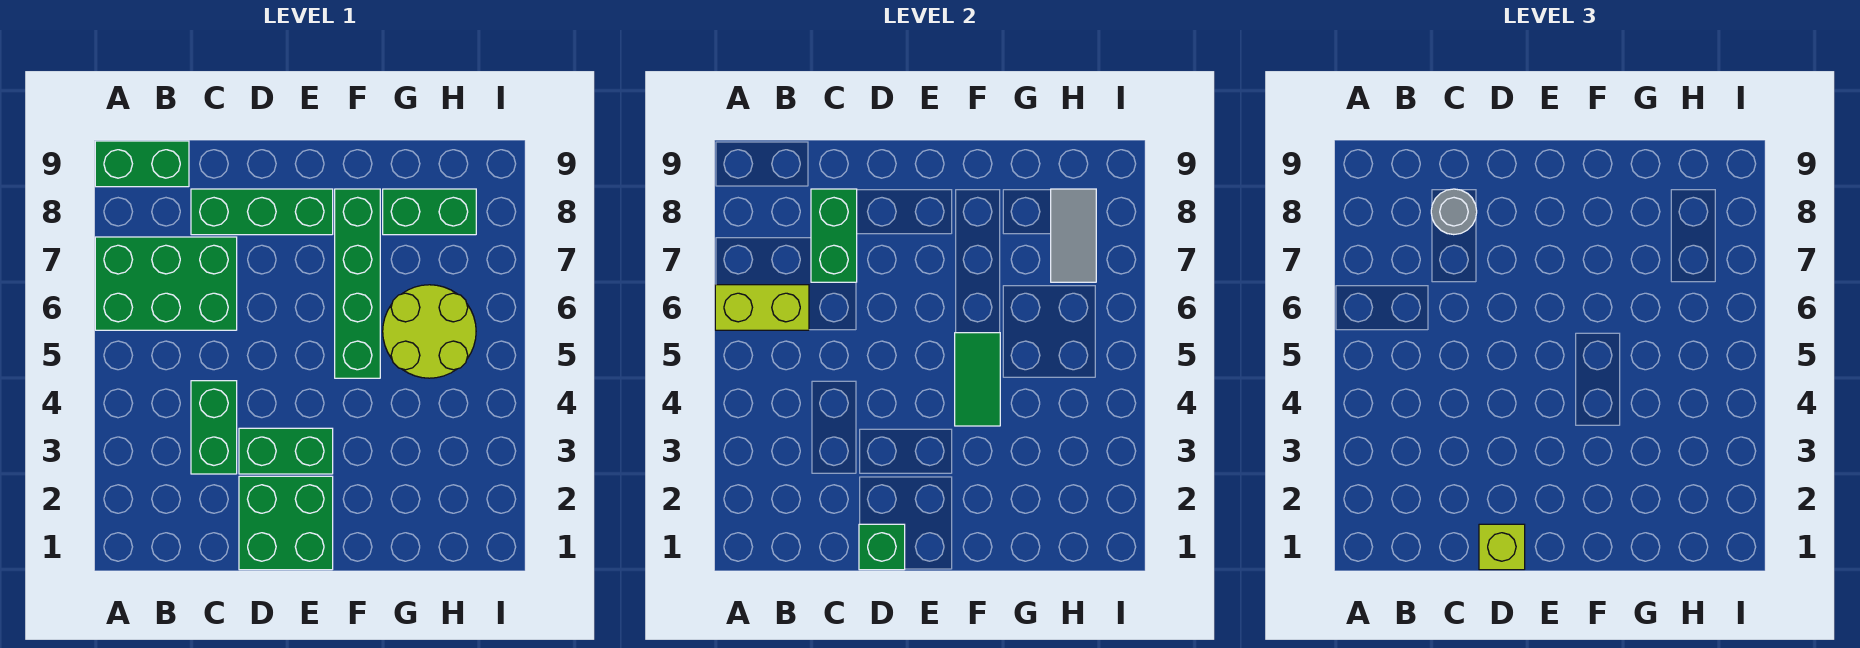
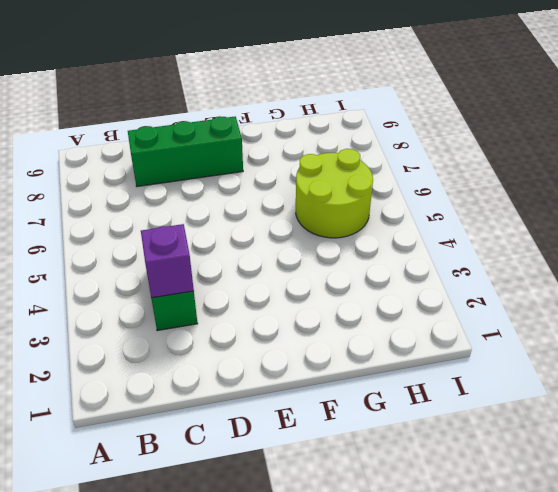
purple brick C3 level 2 -> none
none -> green brick A6:C7 level 1
none -> green brick A9:B9 level 1
none -> green brick D1:E2 level 1

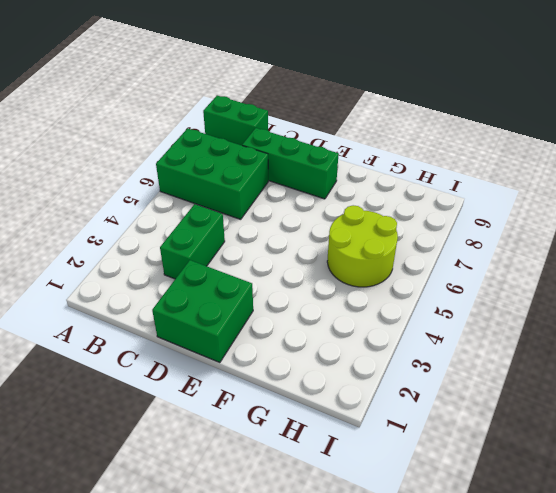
none -> green brick D3:E3 level 1
none -> green brick F5:F8 level 1
none -> green brick G8:H8 level 1

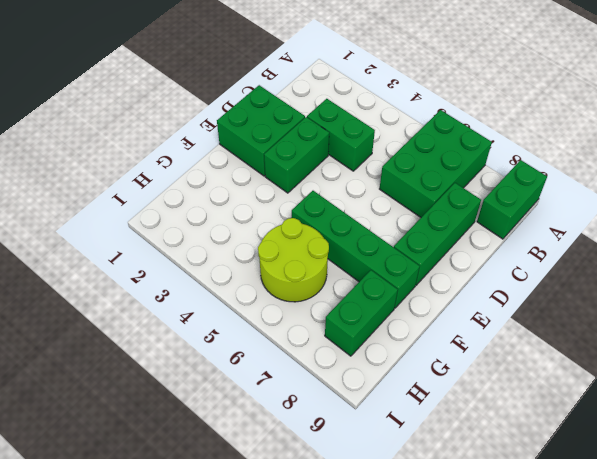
none -> lime brick A6:B6 level 2
none -> green brick C7:C8 level 2
none -> green brick D1 level 2

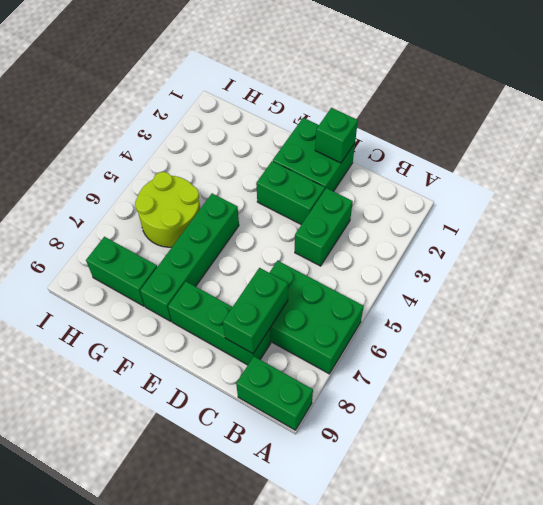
none -> lime brick A6:B6 level 2
none -> green tile F4:F5 level 2
none -> grey tile H7:H8 level 2

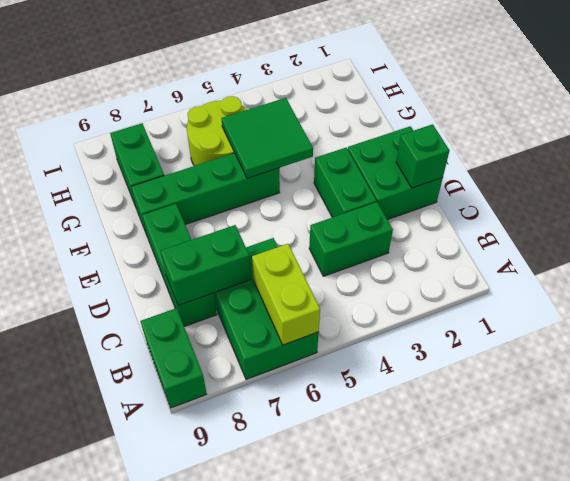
green tile F4:G5 level 2 -> green tile F4:F5 level 2
none -> grey tile H7:H8 level 2
none -> grey round brick C8 level 3
none -> lime brick D1 level 3

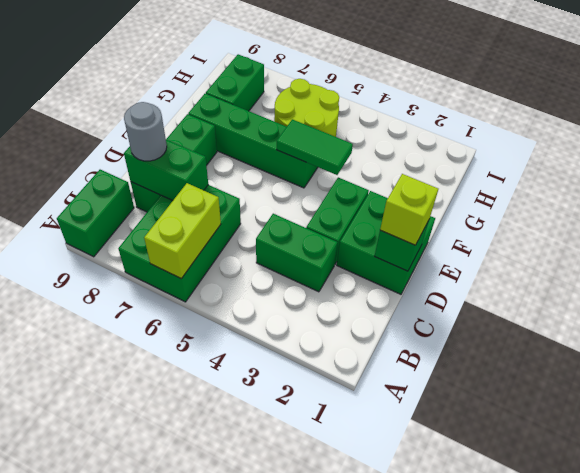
none -> grey tile H7:H8 level 2

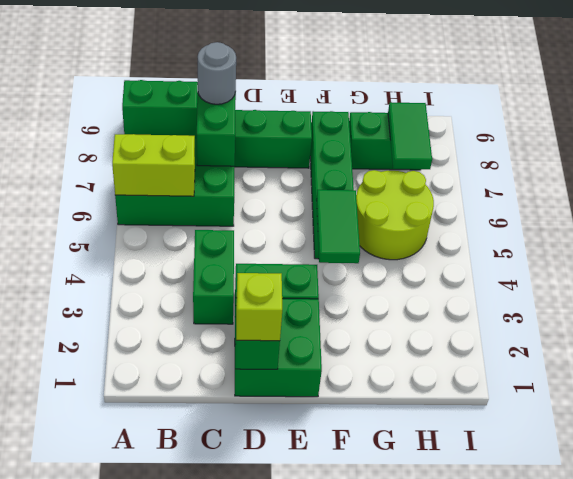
green tile H7:H8 level 2 -> grey tile H7:H8 level 2

